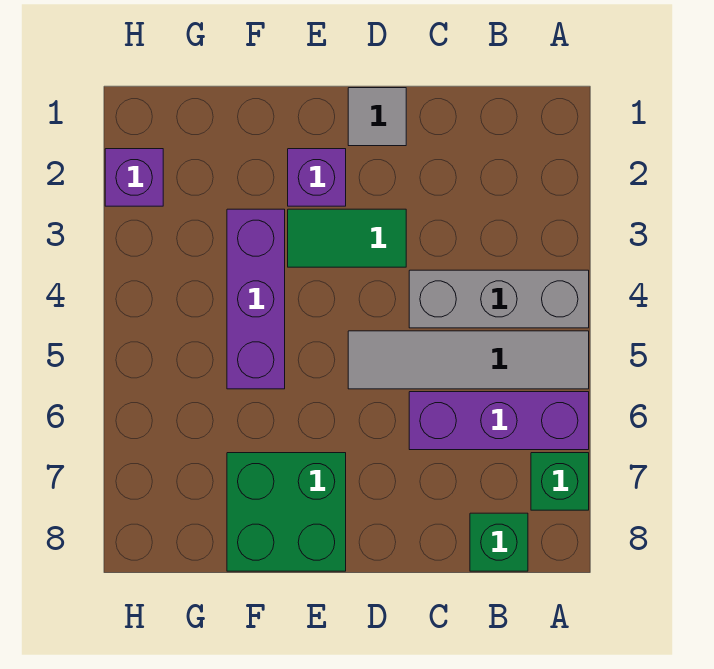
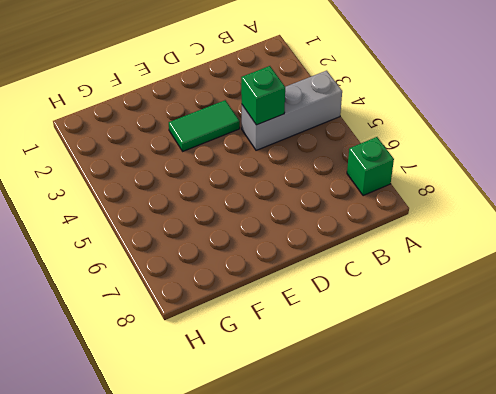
green brick C4 level 2 -> green brick B8 level 1
none -> grey tile A5:D5 level 1
none -> purple brick A6:C6 level 1

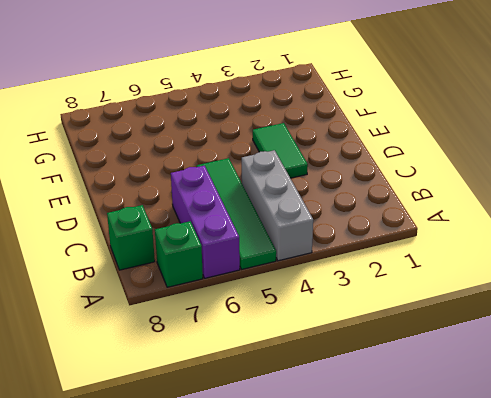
green tile A5:D5 level 1 -> grey tile A5:D5 level 1
none -> grey tile D1 level 1
none -> purple brick E2 level 1

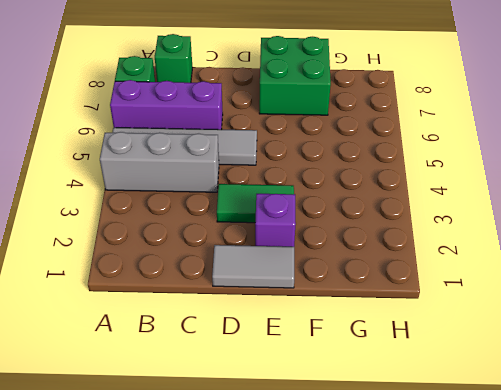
grey tile D1:E1 level 1 -> grey tile D1 level 1
none -> purple brick F3:F5 level 1
none -> purple brick H2 level 1

